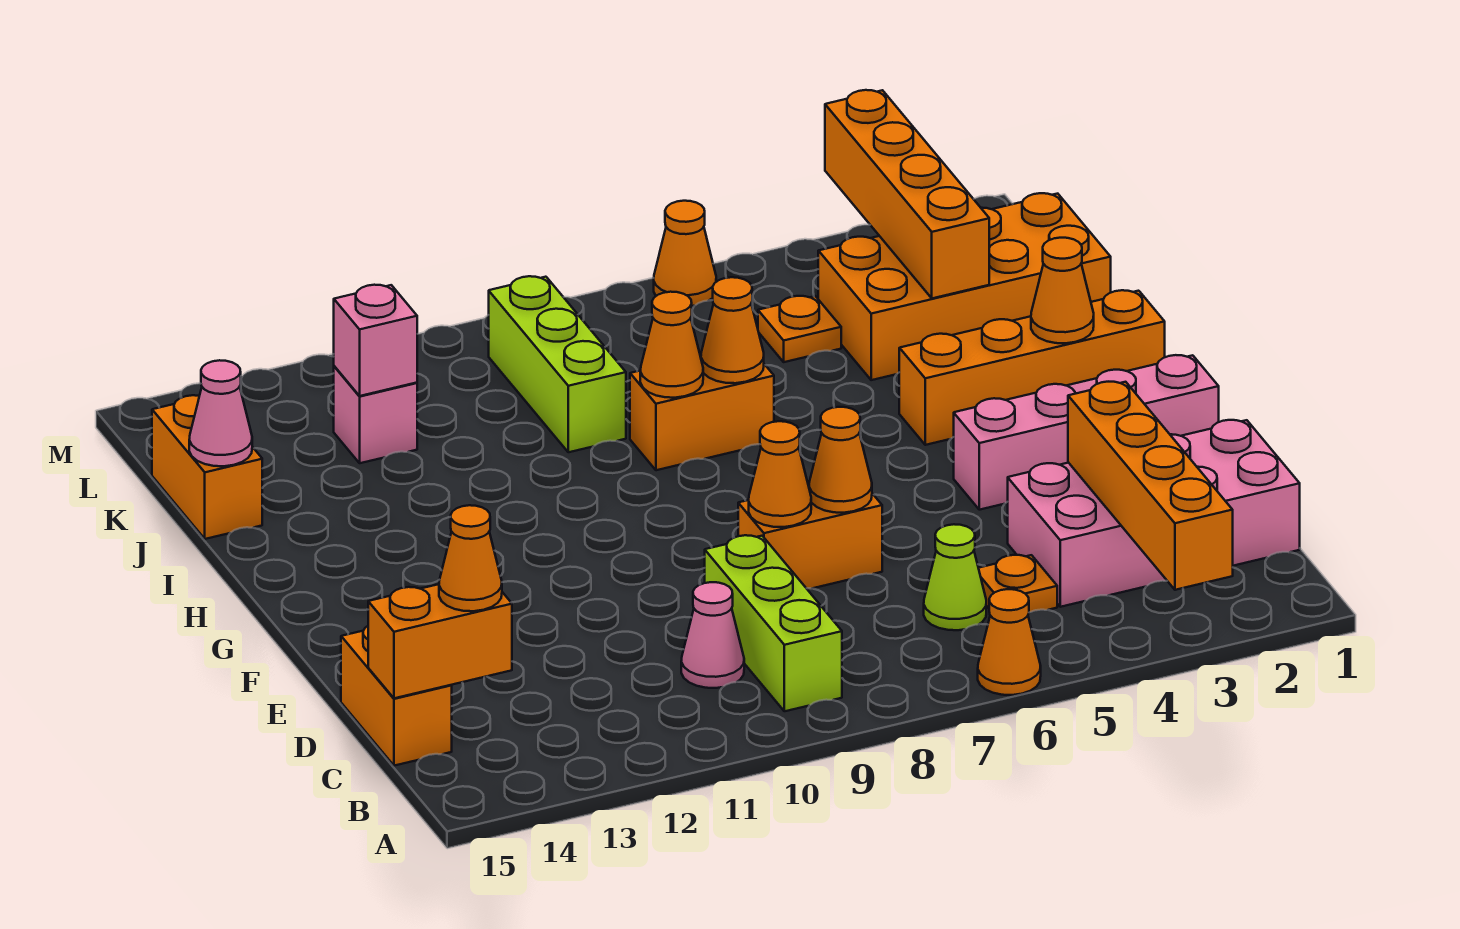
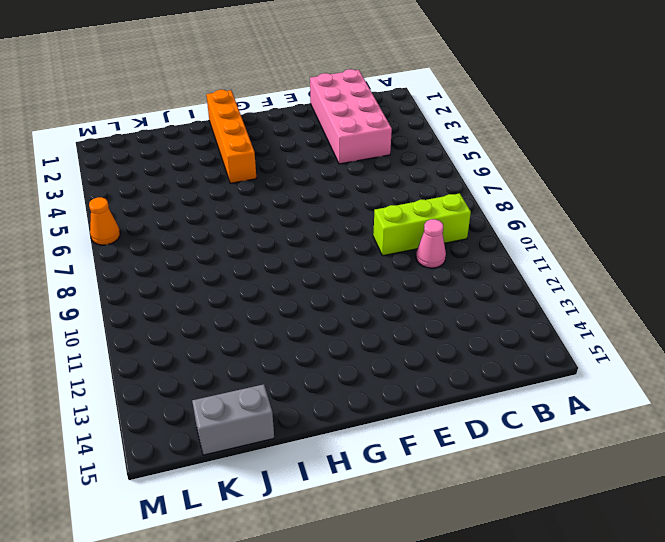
grey brick J15:K15 level 1 -> orange brick J15:K15 level 1
none -> orange cone A6 level 1
none -> orange plate C5 level 1
none -> lime cone C6 level 1

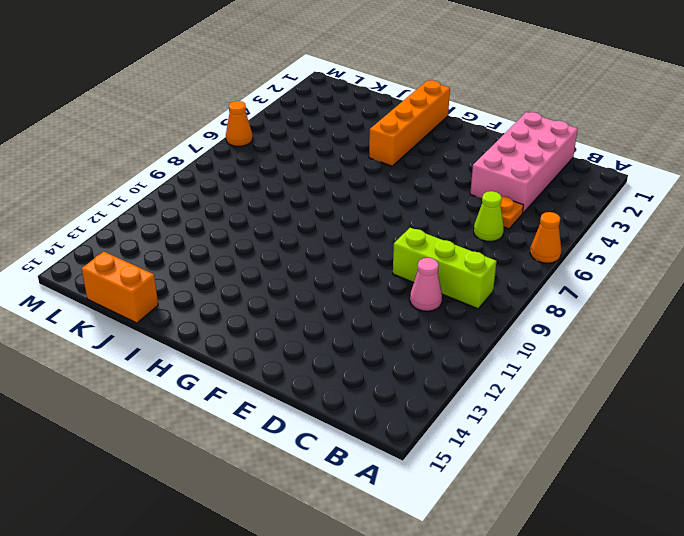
none -> orange brick C15:D15 level 1
none -> orange brick E7:E8 level 1
none -> pink brick F1:F4 level 1

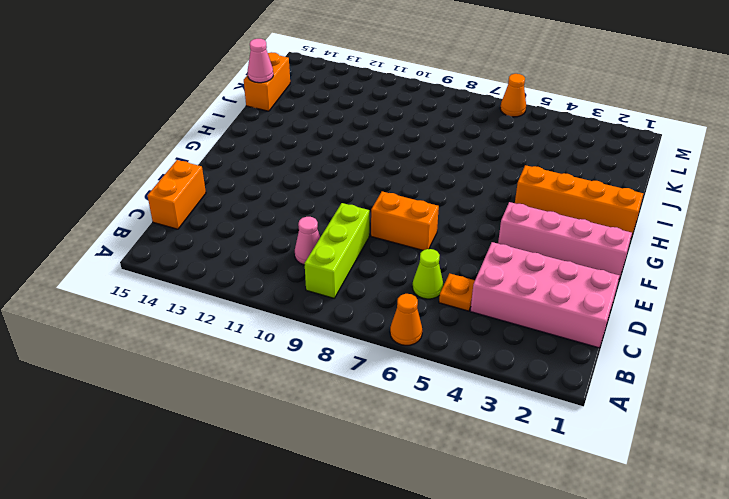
none -> orange brick I7:I8 level 1
none -> orange brick J1:K4 level 1
none -> lime brick J9:L9 level 1

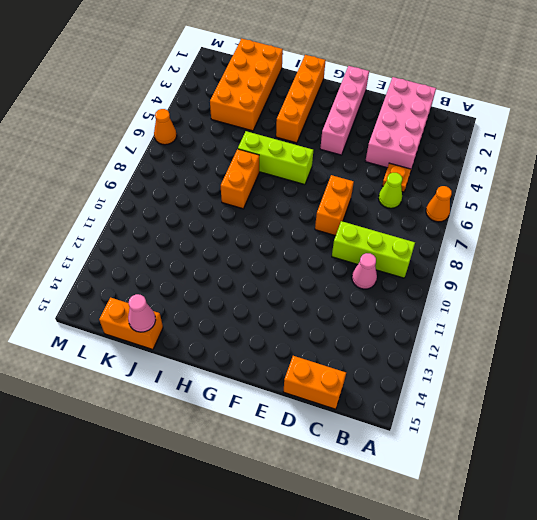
lime brick G6:I6 level 1 -> lime brick J9:L9 level 1
none -> orange plate K5 level 1
none -> pink brick K12 level 1
none -> orange brick A3:D3 level 2

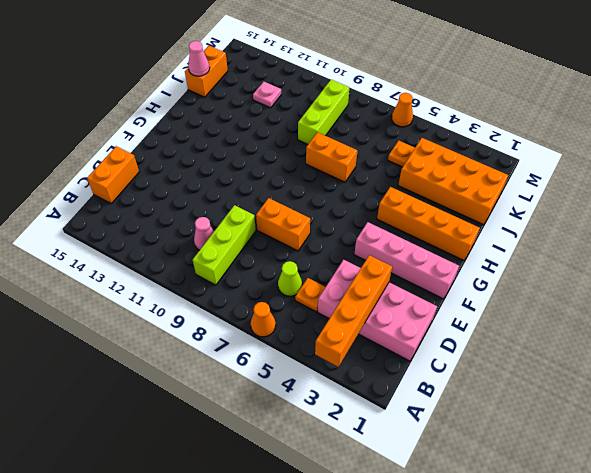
pink plate K12 level 1 -> pink brick K12 level 1
none -> orange brick C14:C15 level 2
none -> orange cone E7 level 2
none -> orange cone E8 level 2

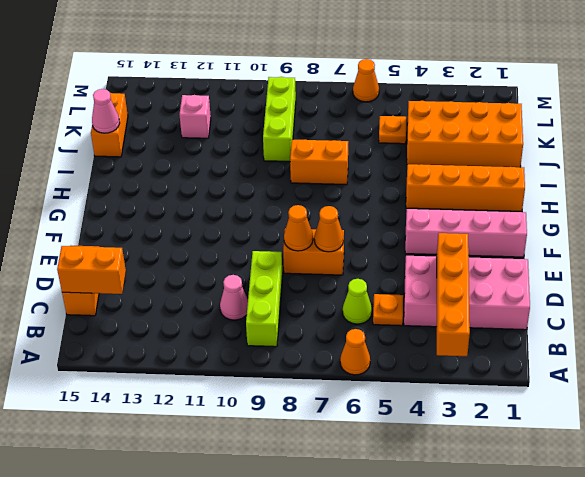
none -> orange cone H2 level 2
none -> orange cone I7 level 2
none -> orange cone I8 level 2

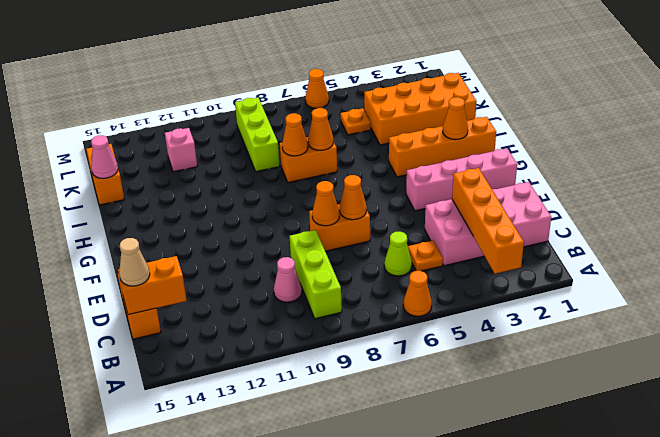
tan cone C15 level 3 -> none
none -> orange brick J3:M3 level 2
none -> pink brick K12 level 2
none -> orange cone C14 level 3

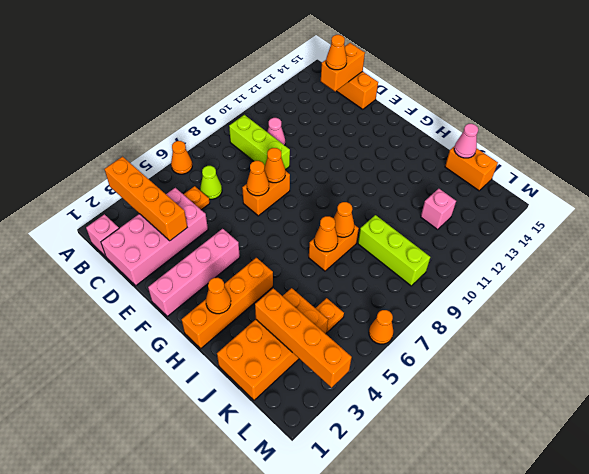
pink brick B1 level 1 -> pink brick K12 level 2

